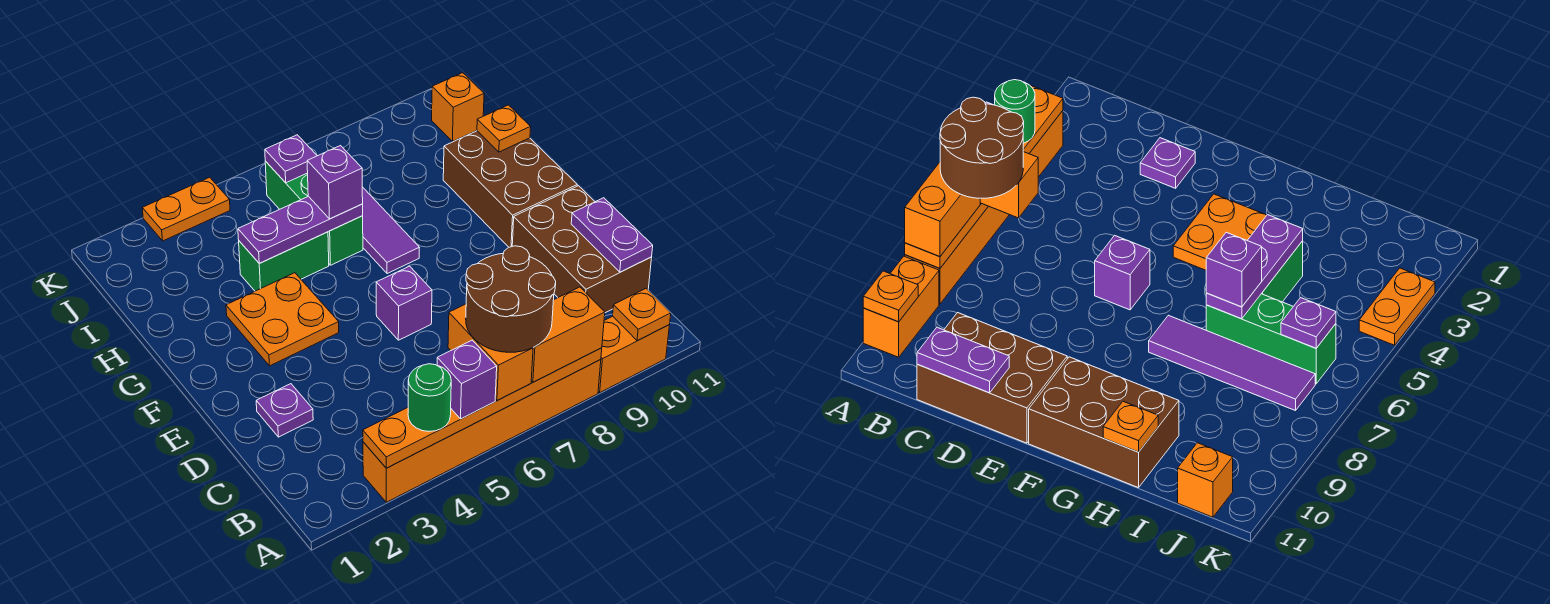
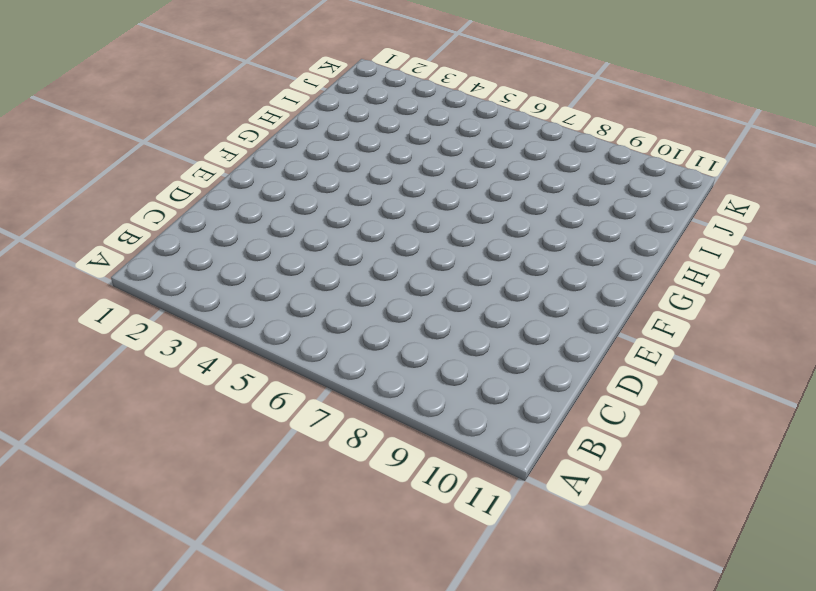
none -> orange brick A3:A8 level 1
none -> orange brick A9:A10 level 1
none -> brown brick C10:E11 level 1

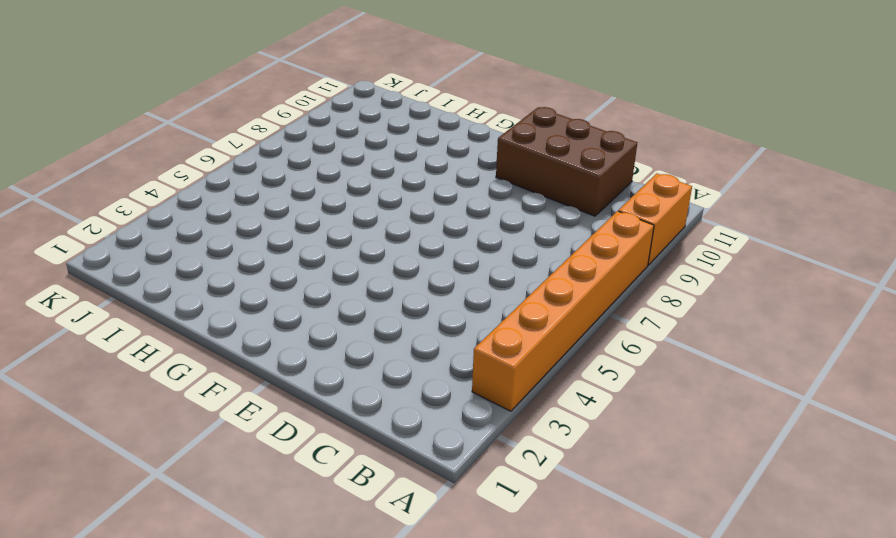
none -> purple plate D2 level 1
none -> purple brick E6 level 1
none -> orange plate F3:G4 level 1

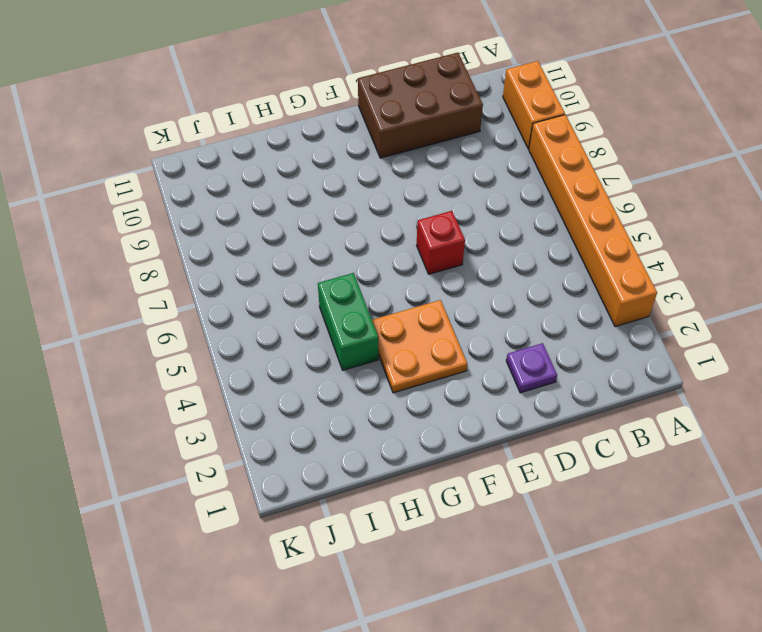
red brick E6 level 1 -> purple brick E6 level 1
none -> brown brick F10:H11 level 1
none -> purple tile G7:J7 level 1
none -> green brick H6:J6 level 1

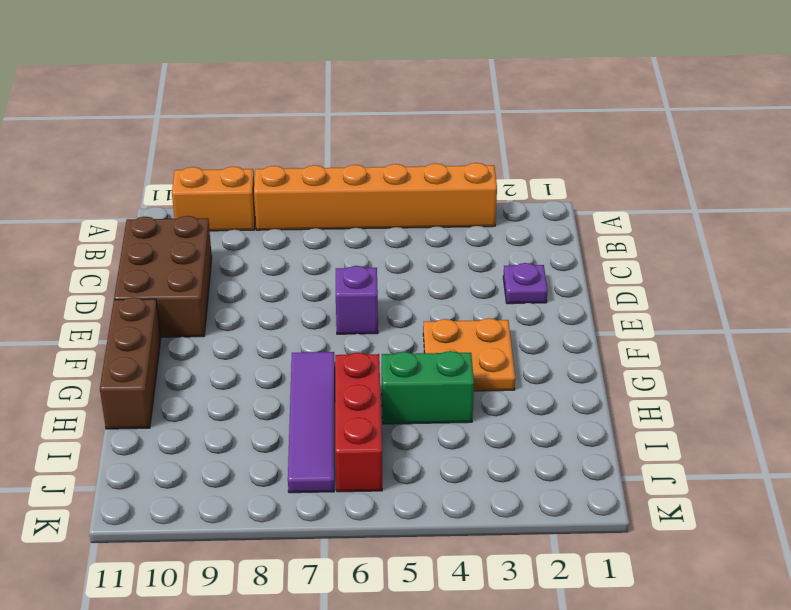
brown brick F11:H11 level 1 -> brown brick F10:H11 level 1
red brick H6:J6 level 1 -> green brick H6:J6 level 1
none -> orange brick J11 level 1
none -> orange plate K3:K4 level 1
none -> orange plate A3:A8 level 2

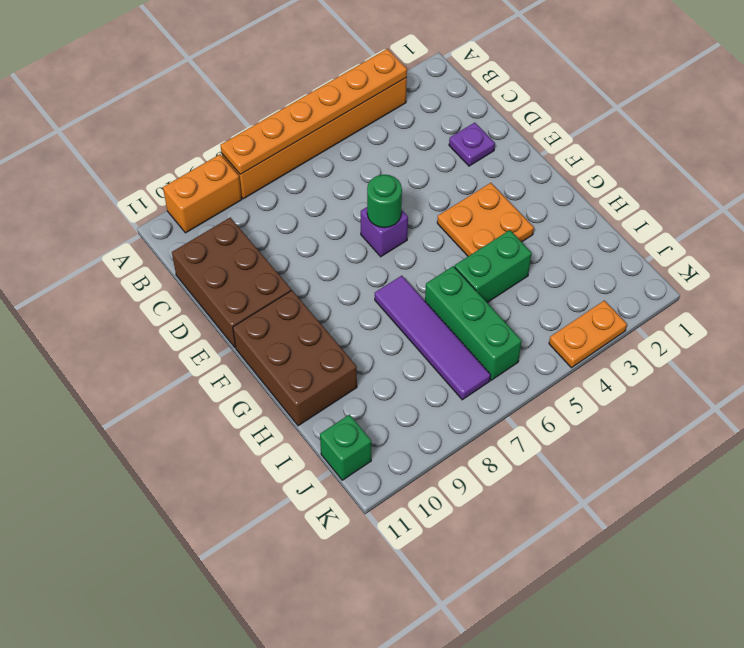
green round brick E6 level 2 -> green round brick A4 level 3
green brick J11 level 1 -> orange brick J11 level 1
none -> orange plate A10 level 2
none -> purple plate C11:D11 level 2
none -> purple plate H4:H6 level 2

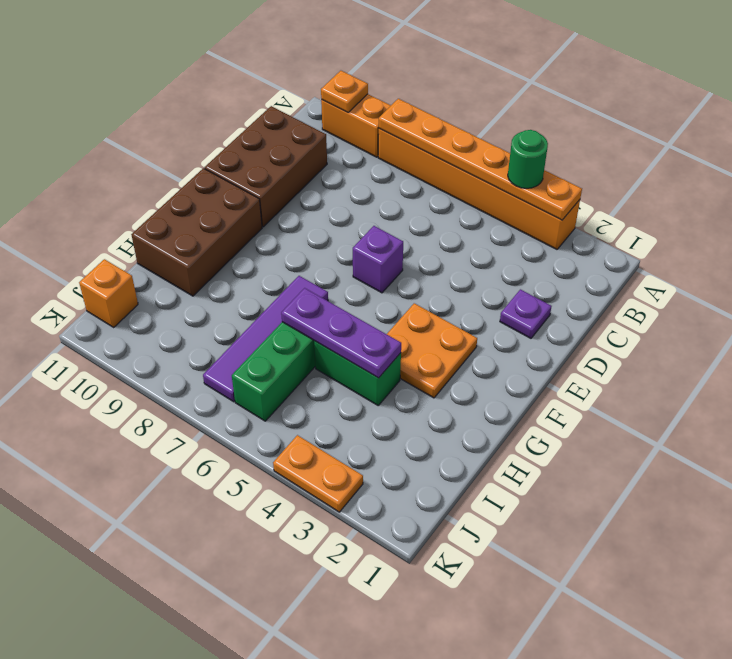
none -> purple plate C11:D11 level 2
none -> orange plate H11 level 2
none -> purple plate J6 level 2

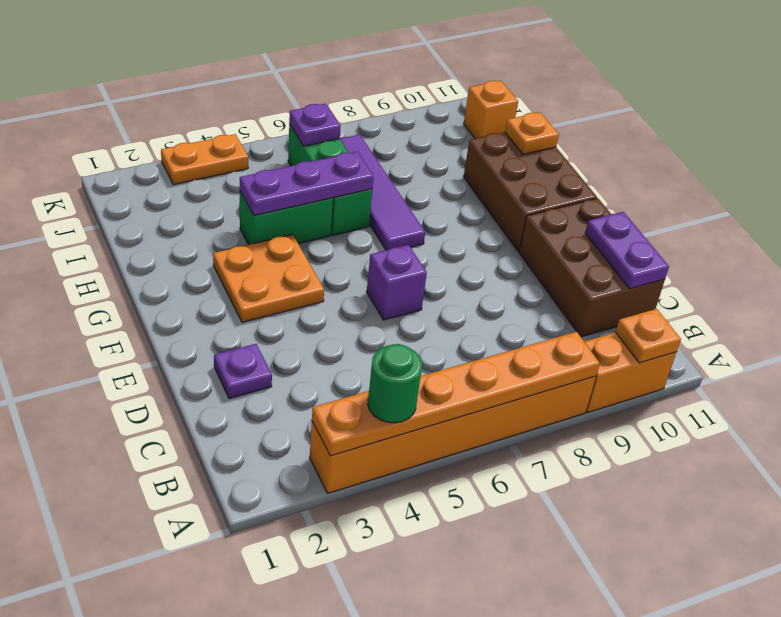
none -> purple brick A5 level 3
none -> orange brick A6:B6 level 3
none -> orange brick A7:A8 level 3

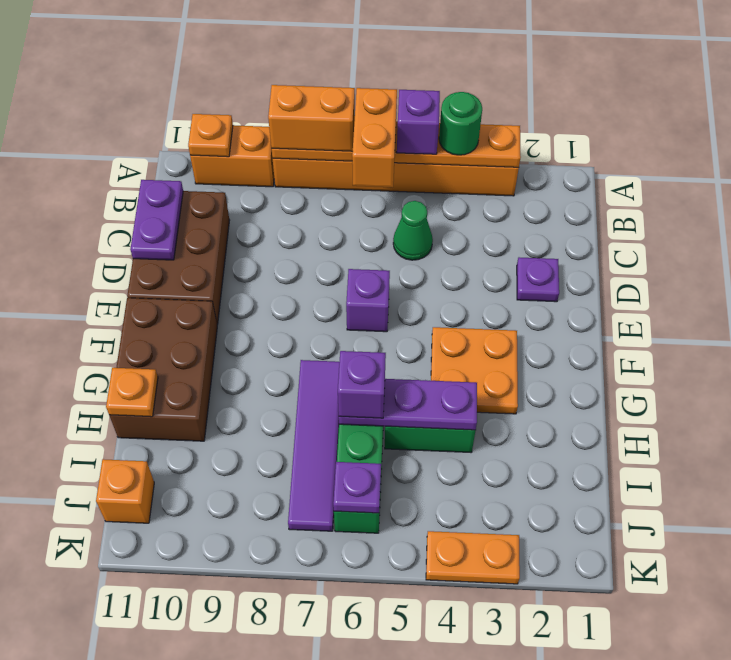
green cone C5 level 1 -> none
none -> brown round brick A6:B7 level 4

